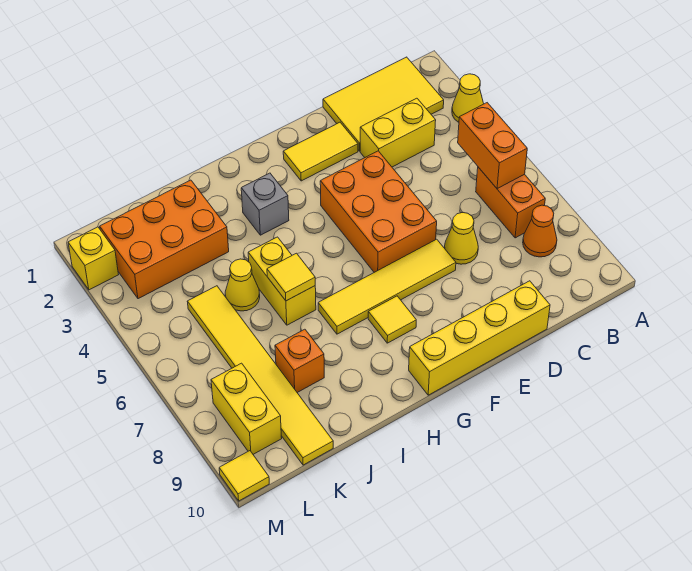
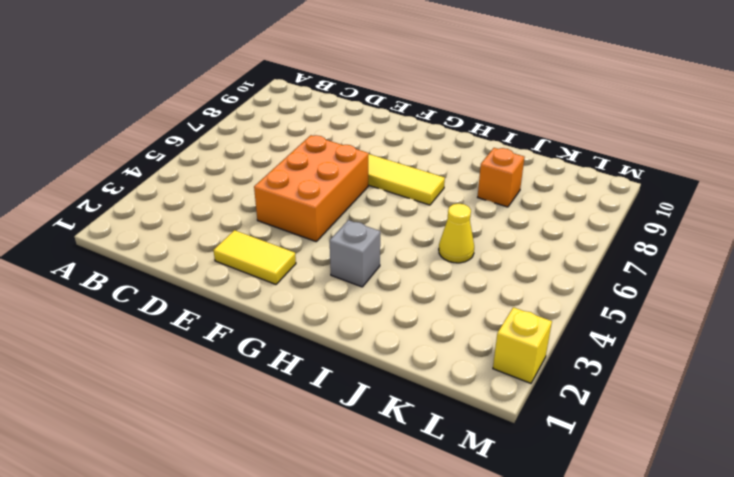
none -> yellow cone A3 level 1
none -> yellow tile B1:D2 level 1
none -> orange brick B6:B7 level 1

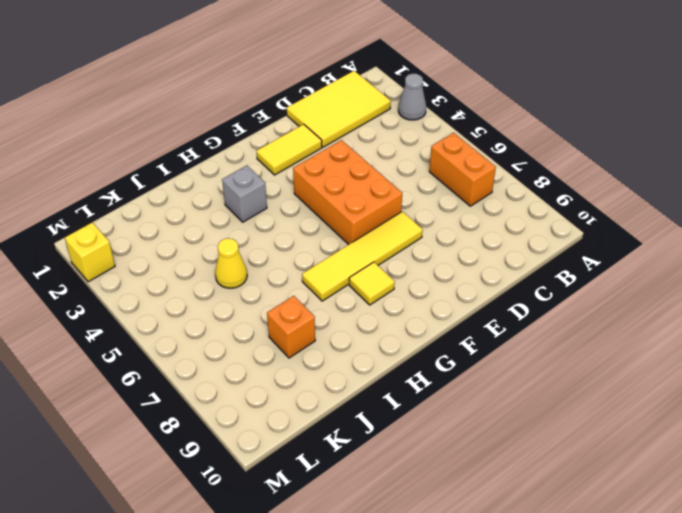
grey cone A3 level 1 -> yellow cone A3 level 1
none -> orange cone B8 level 1
none -> yellow brick C3:D3 level 1
none -> yellow cone D7 level 1

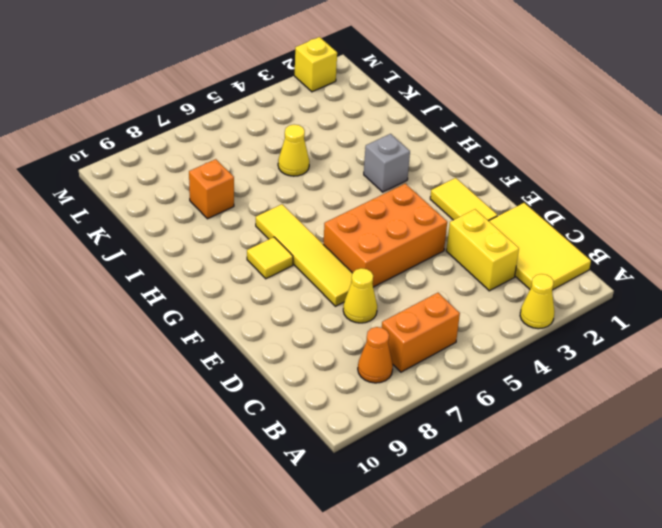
none -> yellow brick D10:G10 level 1
none -> yellow brick I5:I6 level 1
none -> orange brick J2:L3 level 1

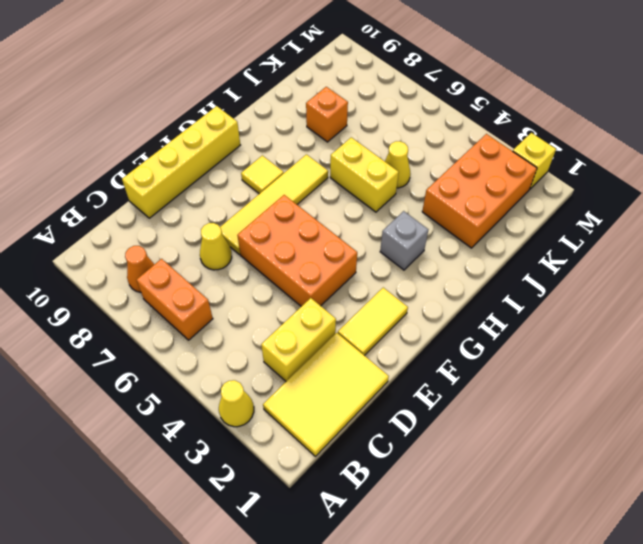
none -> yellow tile K5:K10 level 1
none -> yellow brick L8:L9 level 1
none -> yellow tile M10 level 1

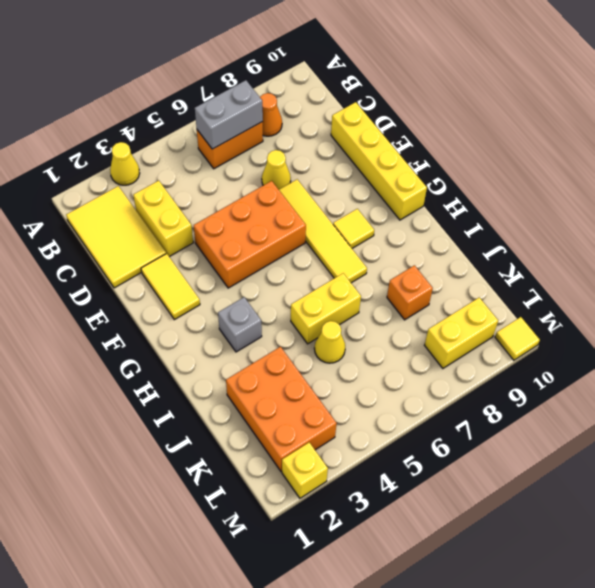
grey brick B6:B7 level 2 -> orange brick B5:B6 level 2
none -> yellow tile K5:K10 level 1
none -> yellow tile I6 level 2

